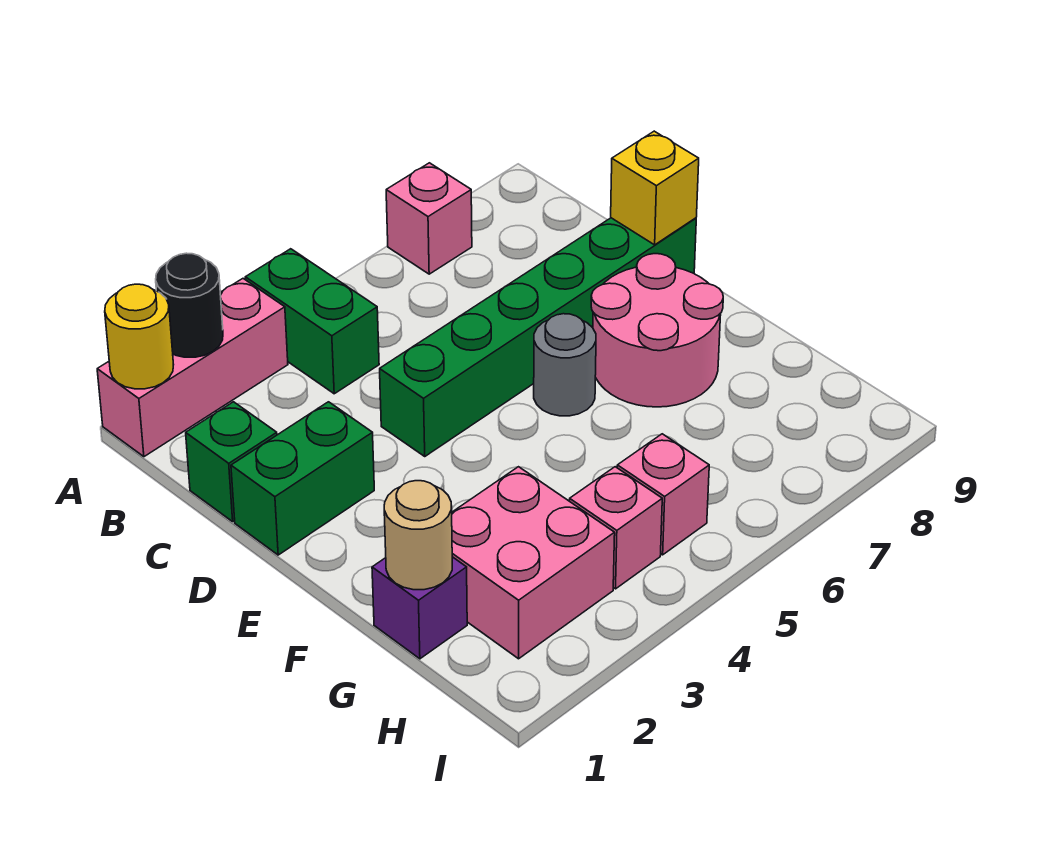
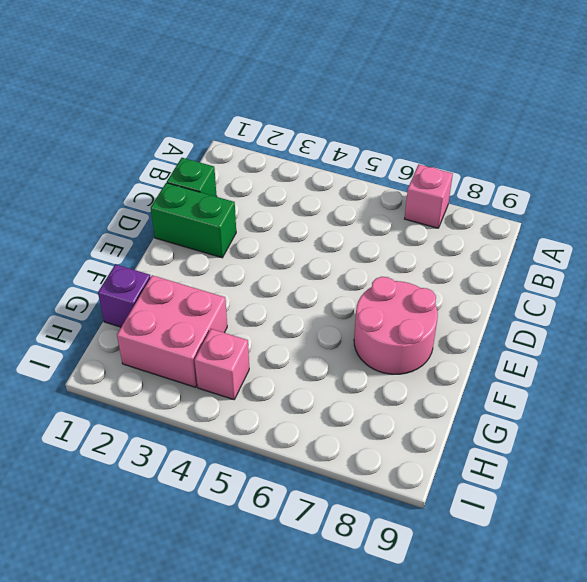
none -> pink brick A1:A3 level 1
none -> green brick A4:B4 level 1
none -> green brick D4:D9 level 1

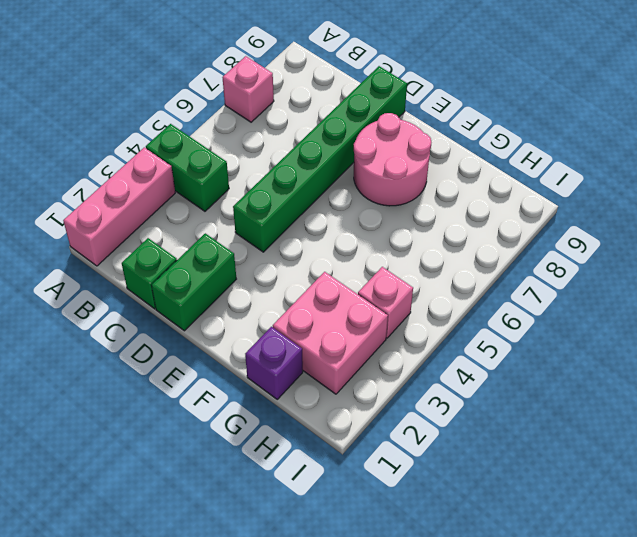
none -> grey round brick E6 level 1
none -> pink brick H5 level 1
none -> yellow round brick A1 level 2

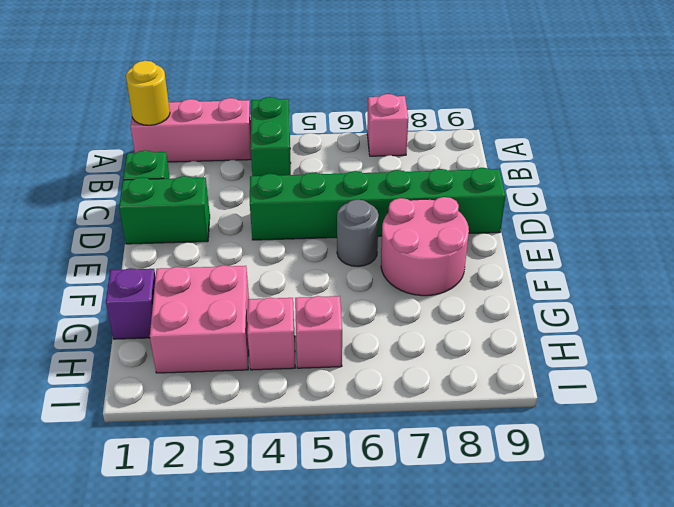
none -> black round brick A2 level 2
none -> yellow brick D9 level 2
none -> tan round brick G1 level 2

